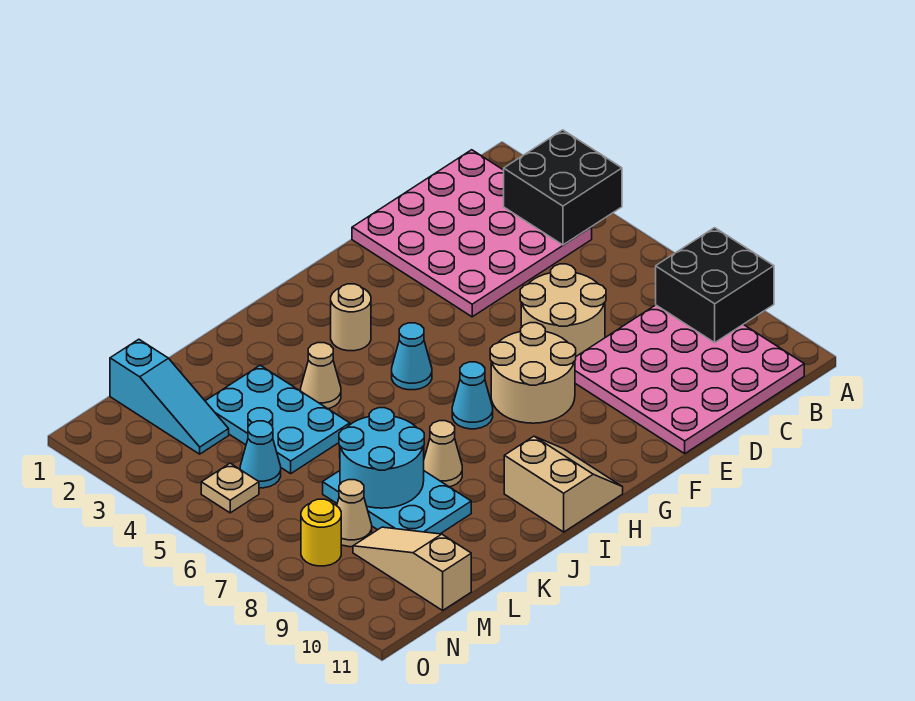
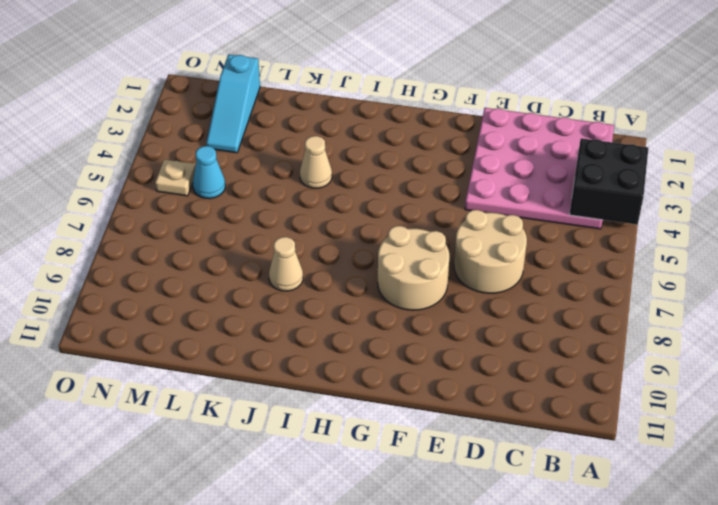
none -> pink plate B8:E11 level 1
none -> tan round brick H3 level 1
none -> cyan cone H5 level 1

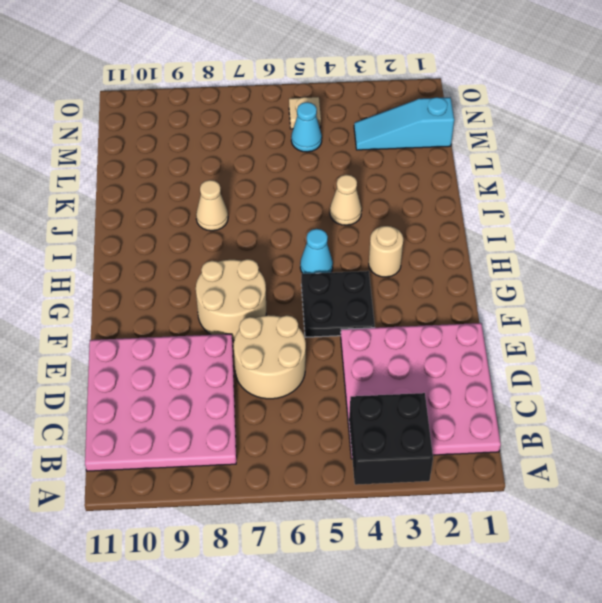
black plate F4:G5 level 1 -> none
none -> cyan cone H7 level 1
none -> tan slope H10:I11 level 1 top I
none -> cyan plate K3:L5 level 1

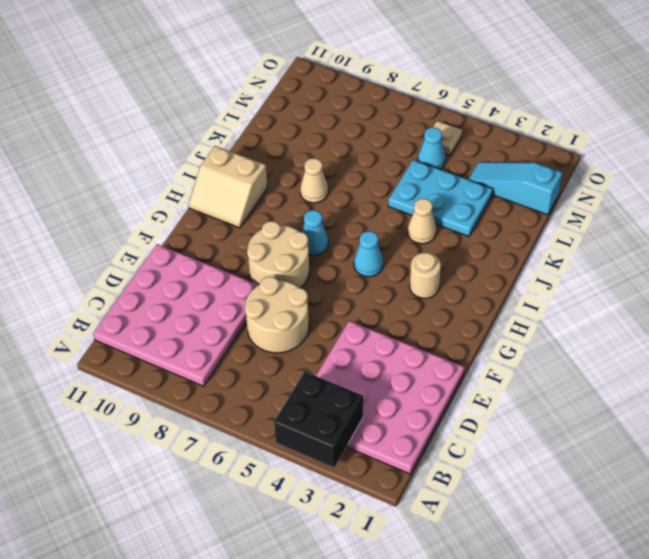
none -> cyan plate K7:L9 level 1
none -> tan cone M8 level 1
none -> tan slope M9:M11 level 1 top 11

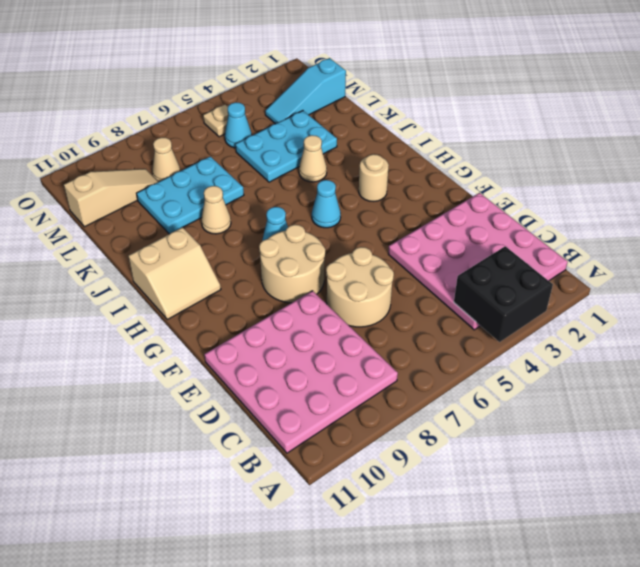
none -> yellow round brick N8 level 1
none -> black brick A8:B9 level 2
none -> cyan round brick K7:L8 level 2

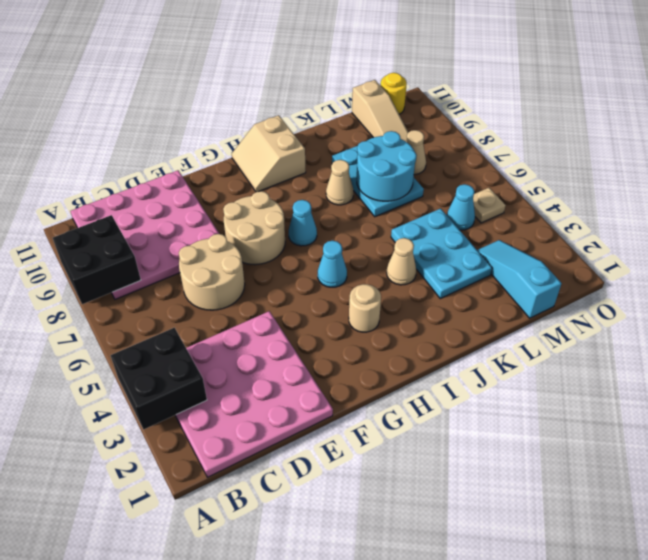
yellow round brick N11 level 1 -> yellow round brick N8 level 1

